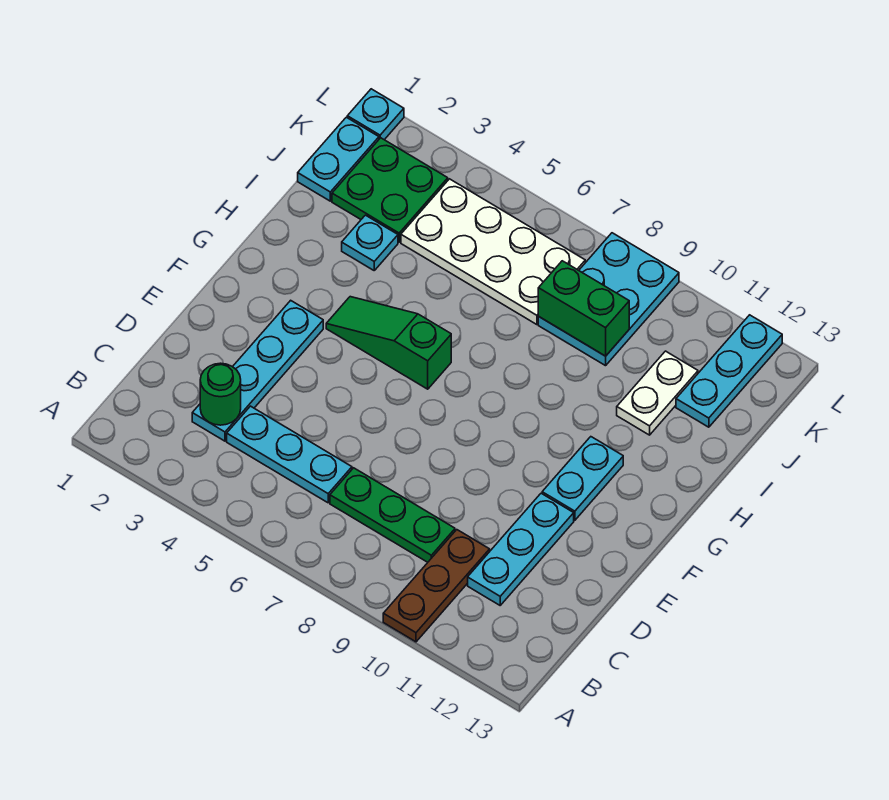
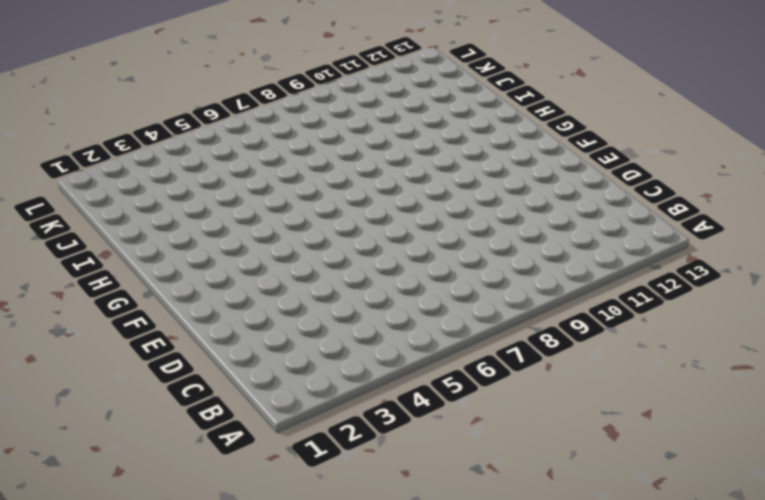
none -> brown plate A10:C10 level 1
none -> cyan plate C3:F3 level 1
none -> cyan plate C4:C6 level 1

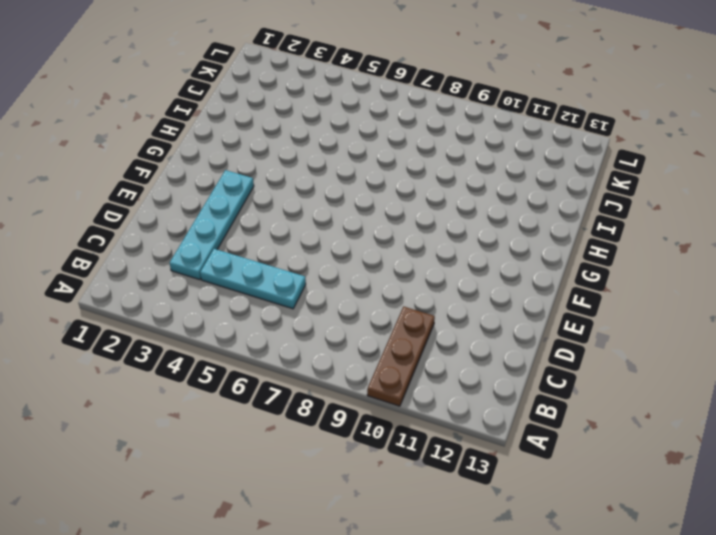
none -> green plate C7:C9 level 1
none -> cyan plate C11:E11 level 1
none -> cyan plate F11:G11 level 1

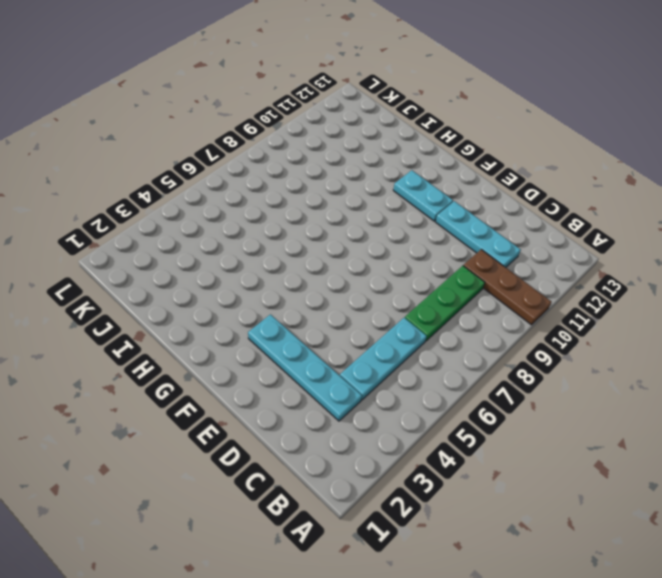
none -> green slope G4:G6 level 1 top 6
none -> cyan plate I3 level 1
none -> white plate I11:J11 level 1

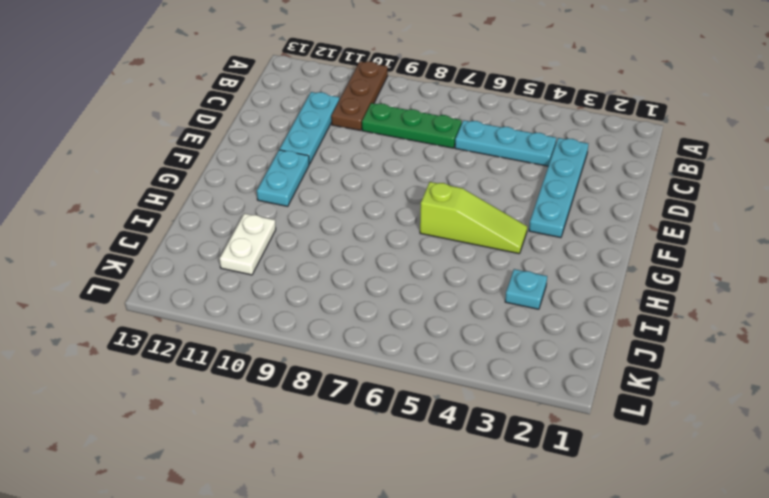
lime slope G4:G6 level 1 top 6 -> green slope G4:G6 level 1 top 6
none -> cyan plate J1:K1 level 1
none -> green plate J2:K3 level 1
none -> white plate J4:K7 level 1

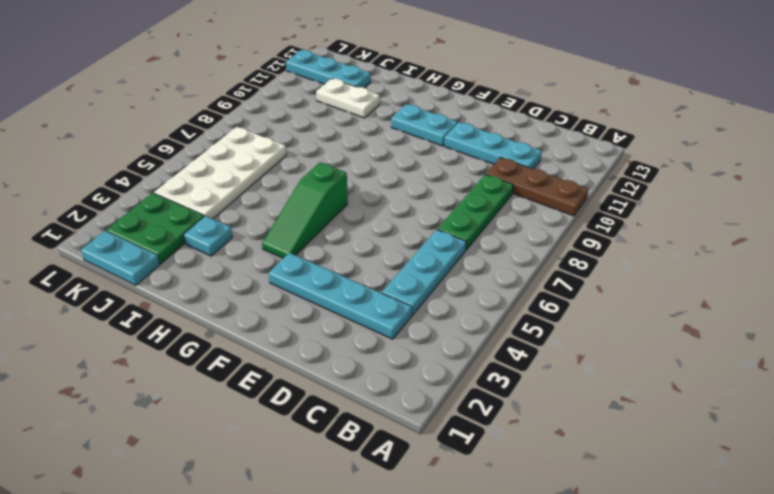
none -> cyan plate J8:L9 level 1
none -> cyan plate L1 level 1
none -> green round brick C3 level 2

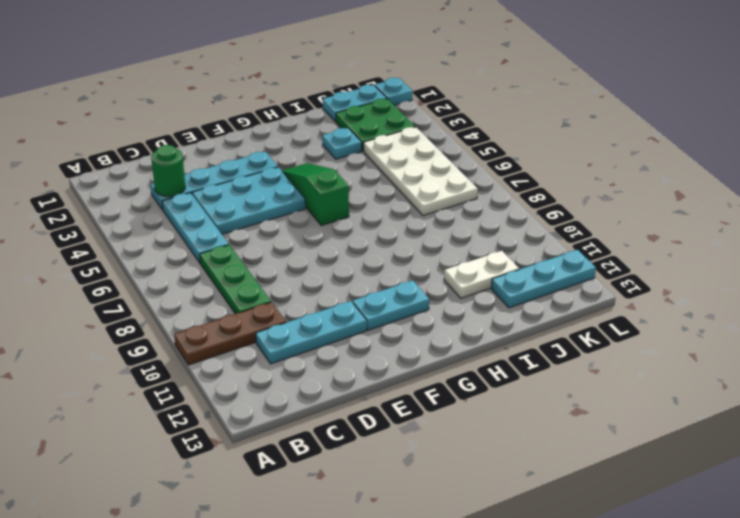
cyan plate D4:F5 level 1 -> cyan plate J8:L9 level 1
none -> green brick J8:J9 level 2

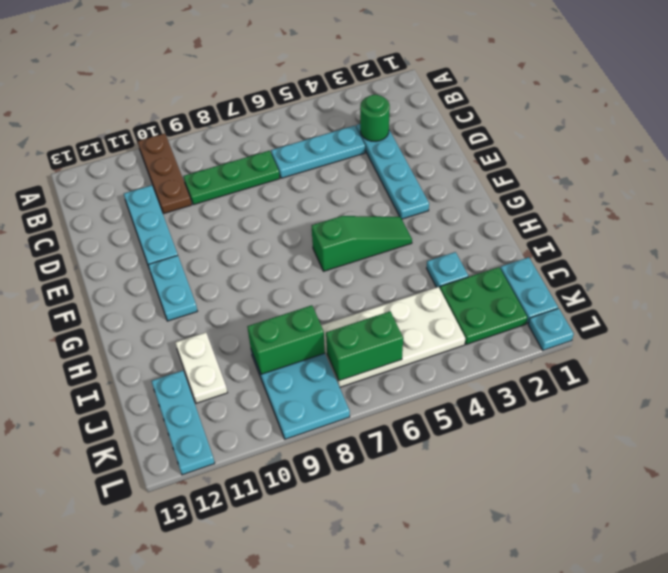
green brick K6:K7 level 2 -> none

